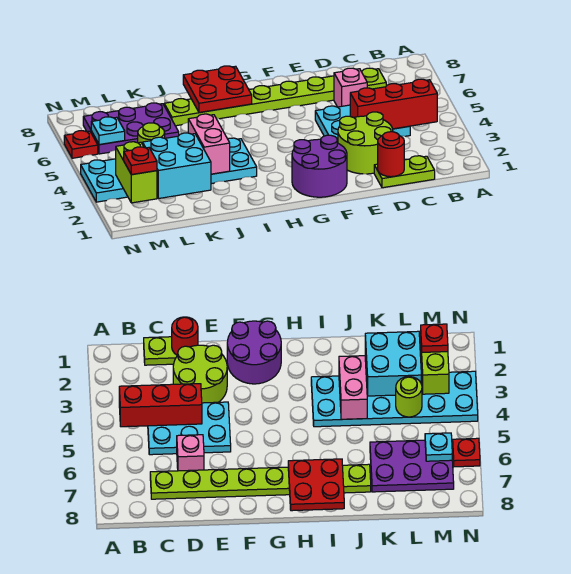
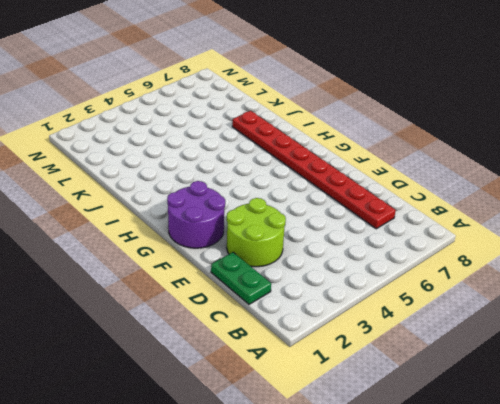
green plate C1:D1 level 1 -> lime plate C1:D1 level 1
red plate C7:J7 level 1 -> lime plate C7:J7 level 1
none -> cyan plate C4:E5 level 1
none -> pink brick D6 level 1
none -> cyan plate I3:N4 level 1

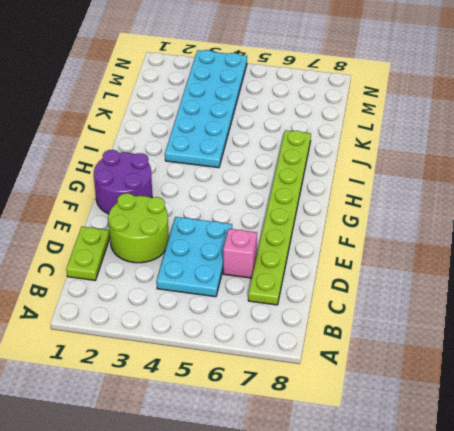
none -> purple plate K6:M7 level 1
none -> red plate N6 level 1
none -> red brick B4:D4 level 2

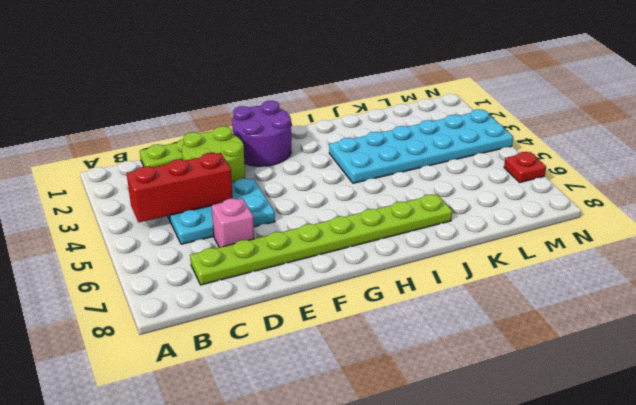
none -> purple plate K6:M7 level 1
none -> red round brick D1 level 2
none -> red plate H7:I8 level 2

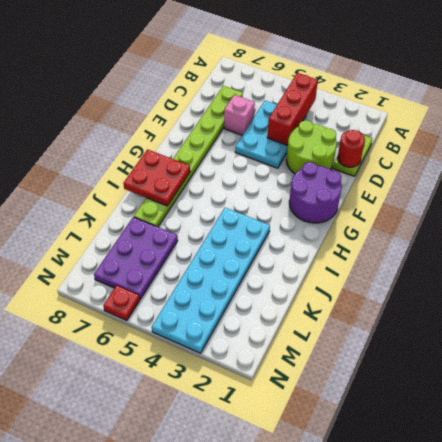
none -> pink brick J3:J4 level 2
none -> cyan brick K2:L3 level 2
none -> lime round brick L4 level 2

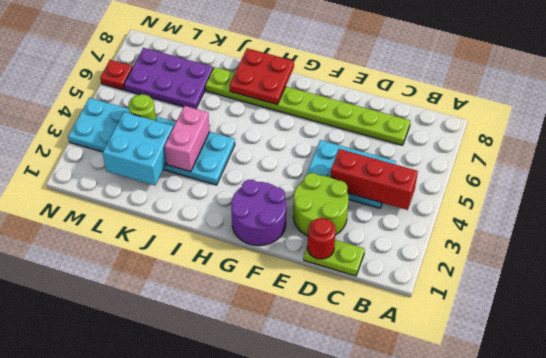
none -> pink brick D6 level 1
none -> lime brick M2:M3 level 2
none -> cyan plate M6 level 2

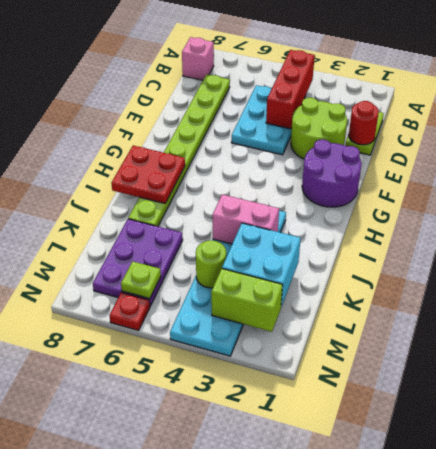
pink brick B8 level 1 -> pink brick D6 level 1
lime plate M6 level 2 -> cyan plate M6 level 2
none -> red plate M2 level 3

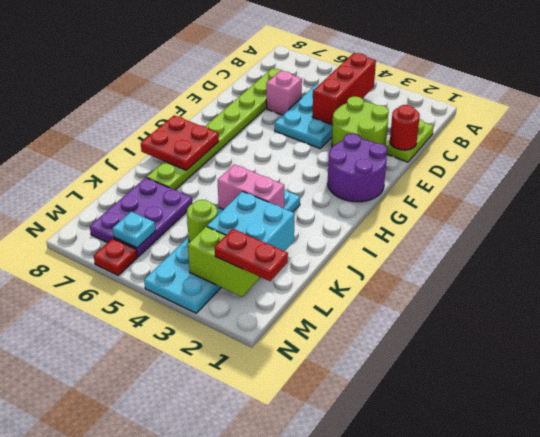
red plate M1:M2 level 3 -> red plate M2 level 3

